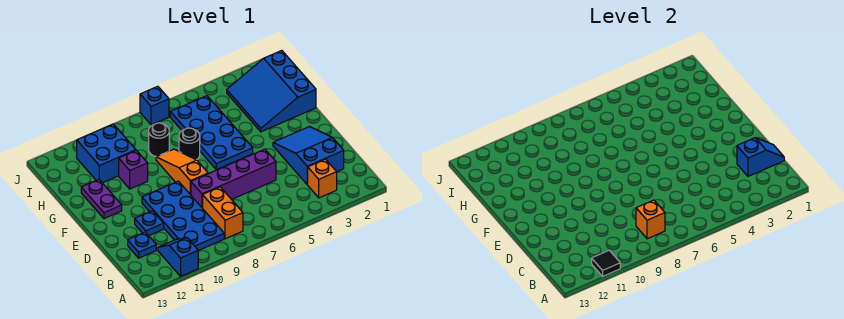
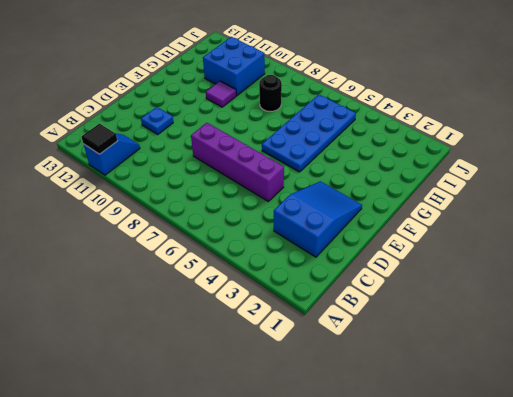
purple tile G10 level 1 -> purple brick G10 level 1
none -> orange brick B3 level 1
none -> orange brick B8:C8 level 1
none -> blue plate B9:E10 level 1

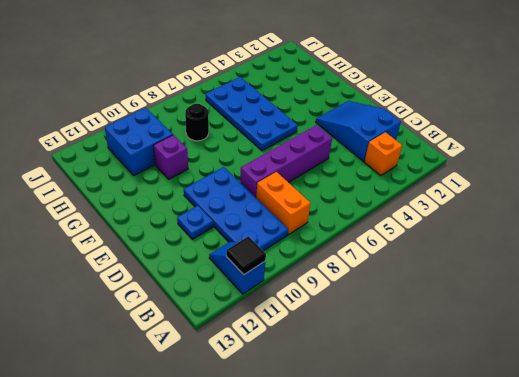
none -> blue plate C12 level 1
none -> orange slope E8:G8 level 1 top E
none -> purple plate F12:G12 level 1

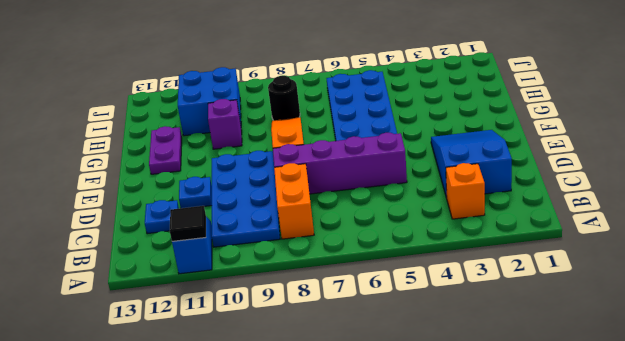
none -> blue slope G1:I3 level 1 top 1
none -> black round brick G7 level 1
none -> blue brick J7 level 1

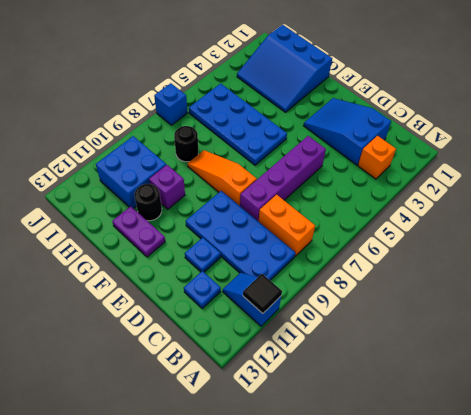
black round brick G11 level 1 -> black round brick G7 level 1
none -> orange brick B8 level 2
none -> blue slope C1:C2 level 2 top 2

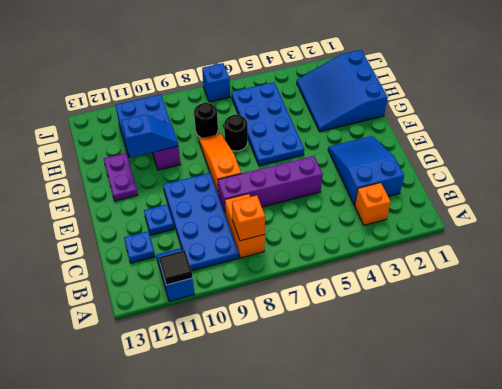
blue slope G10:G11 level 2 top 11 -> blue slope C1:C2 level 2 top 2

